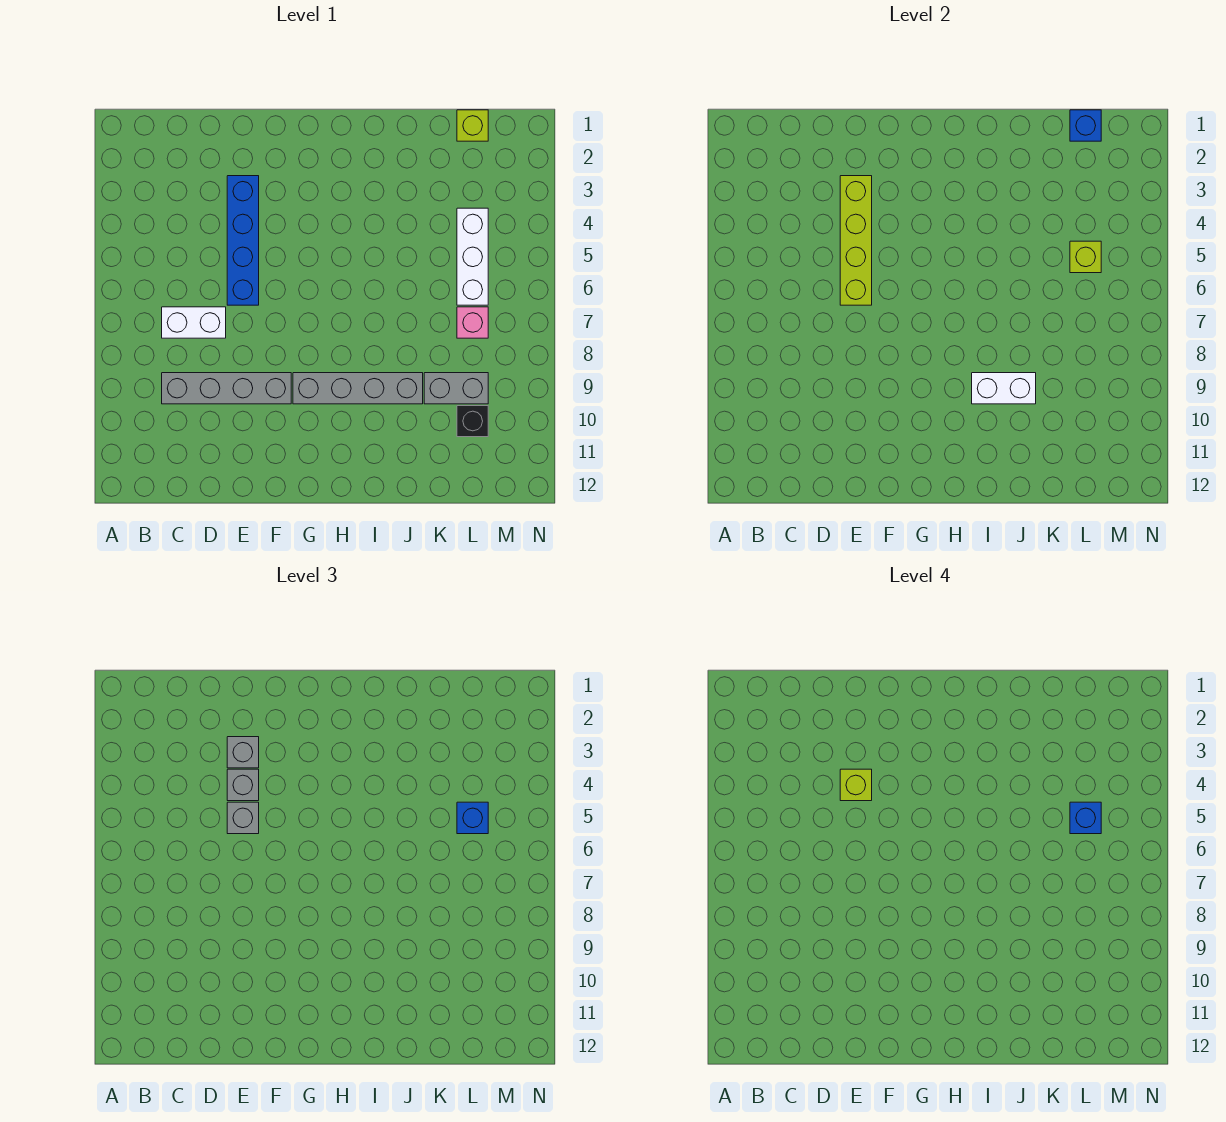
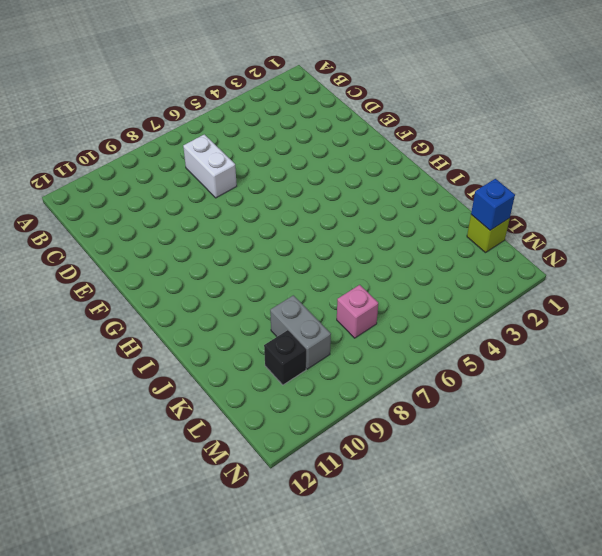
none -> grey brick C9:F9 level 1
none -> blue brick E3:E6 level 1
none -> grey brick G9:J9 level 1

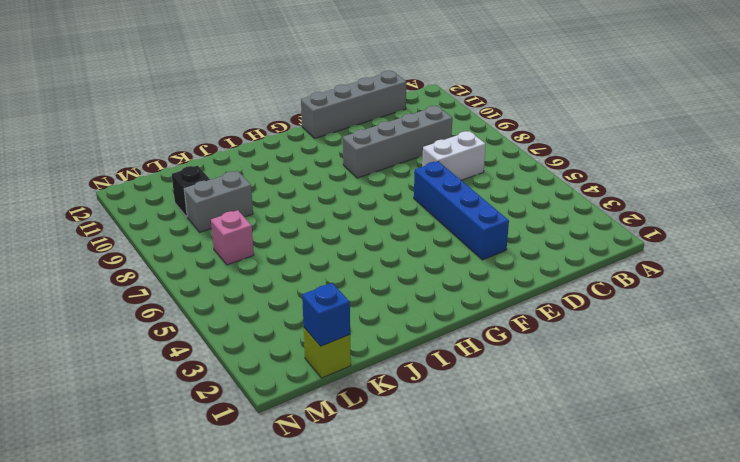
grey brick C12:F12 level 1 -> grey brick G9:J9 level 1
none -> white brick L4:L6 level 1
none -> lime brick E3:E6 level 2
none -> white brick I9:J9 level 2

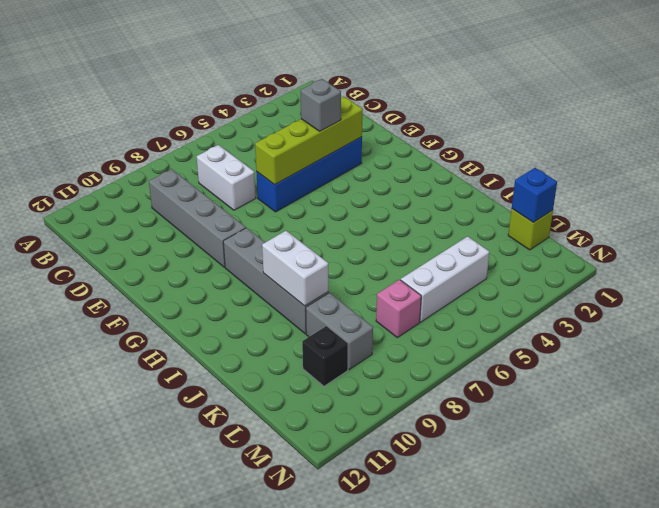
none -> lime brick L5 level 2
none -> grey brick E3 level 3
none -> grey brick E5 level 3

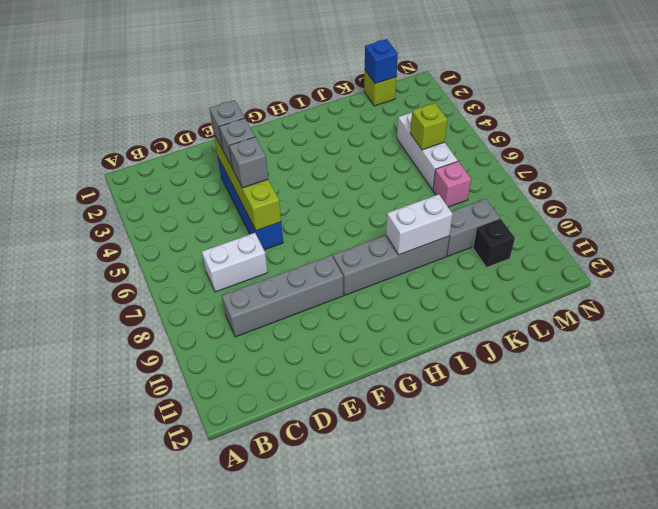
none -> blue brick L5 level 3
none -> lime brick E4 level 4
none -> blue brick L5 level 4

